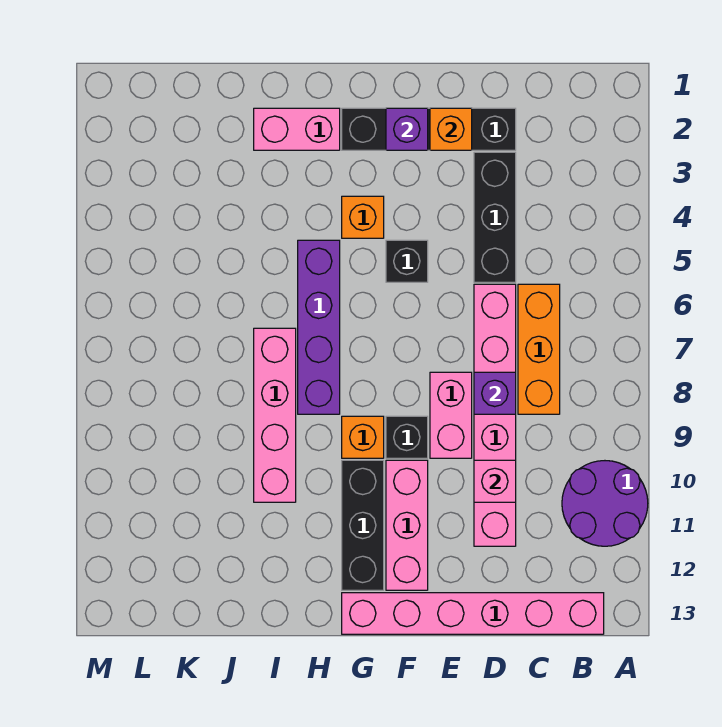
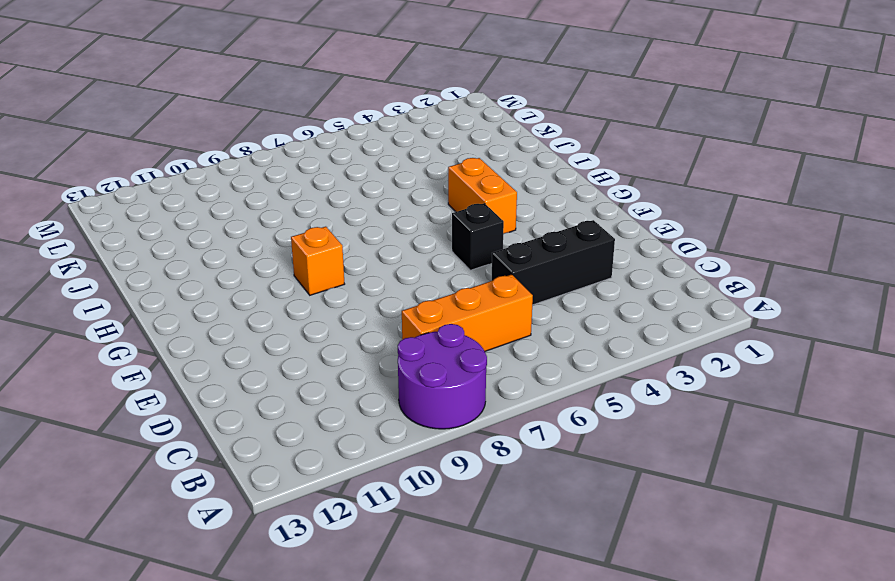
purple round brick A8:B9 level 1 -> purple round brick A10:B11 level 1
orange brick G4:H4 level 1 -> orange brick G4 level 1
none -> pink brick B13:G13 level 1
none -> black brick D2:G2 level 1
none -> pink brick D6:D11 level 1

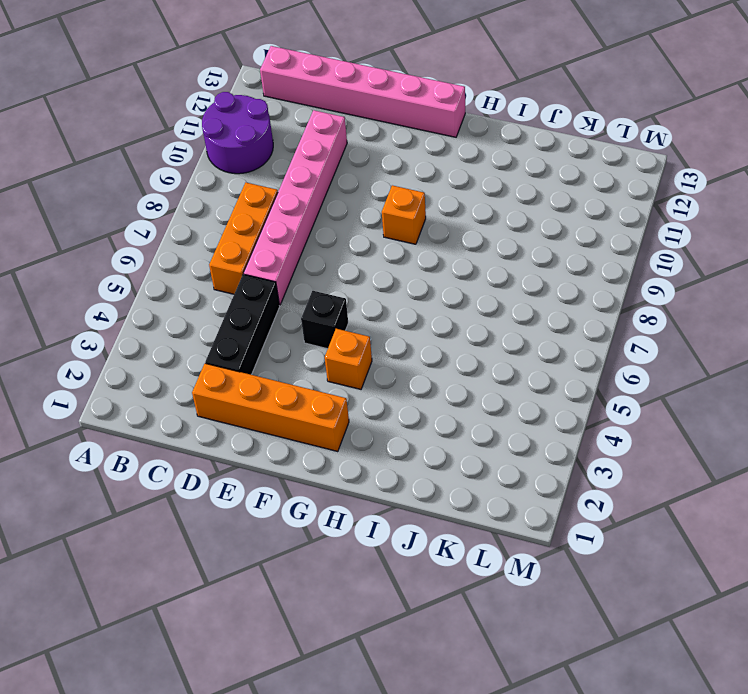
orange brick D2:G2 level 1 -> black brick D2:G2 level 1
none -> pink brick E8:E9 level 1
none -> black brick F9 level 1
none -> pink brick F10:F12 level 1

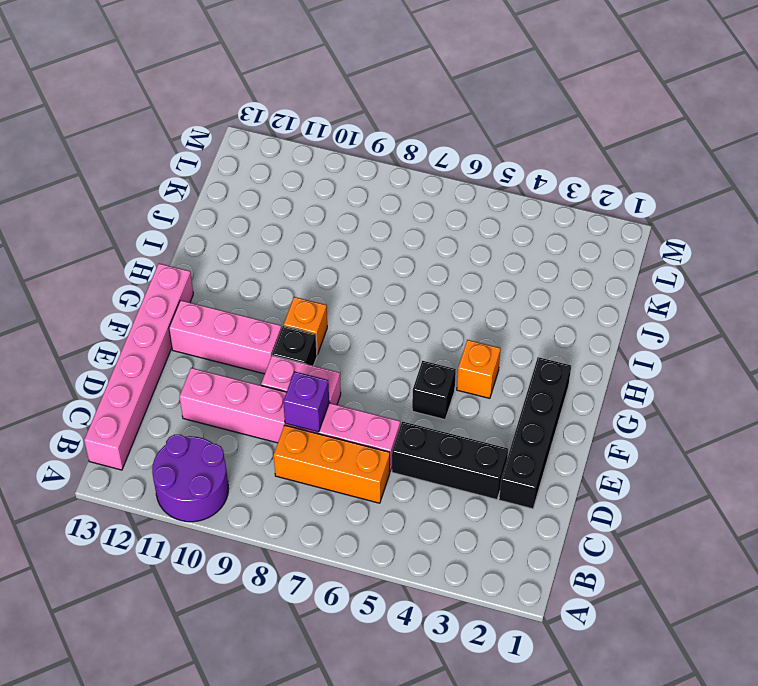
none -> black brick G10:G12 level 1
none -> pink brick H2:I2 level 1
none -> purple brick H5:H8 level 1

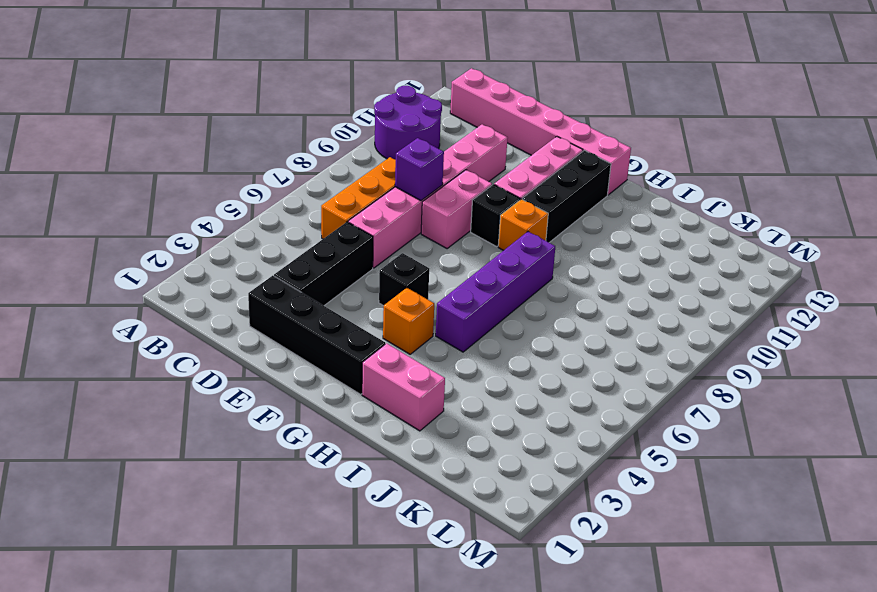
none -> pink brick I7:I10 level 1
none -> pink brick D10 level 2
none -> orange brick E2 level 2

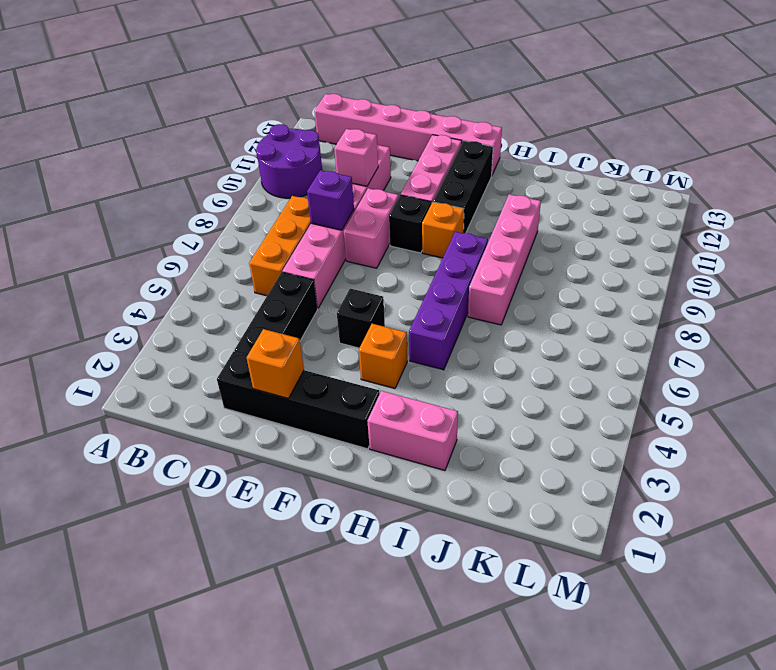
none -> purple brick F2 level 2

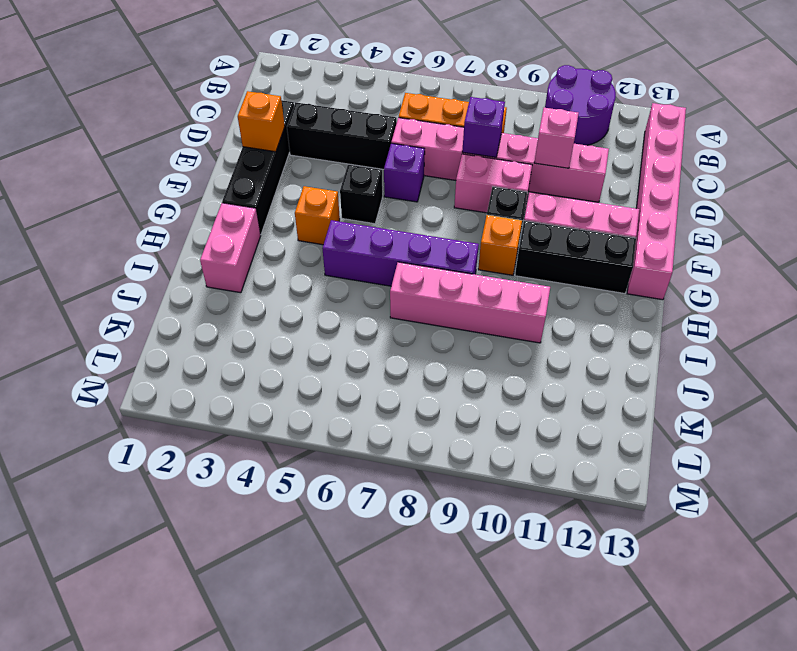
purple brick E6 level 1 -> purple brick F2 level 2

